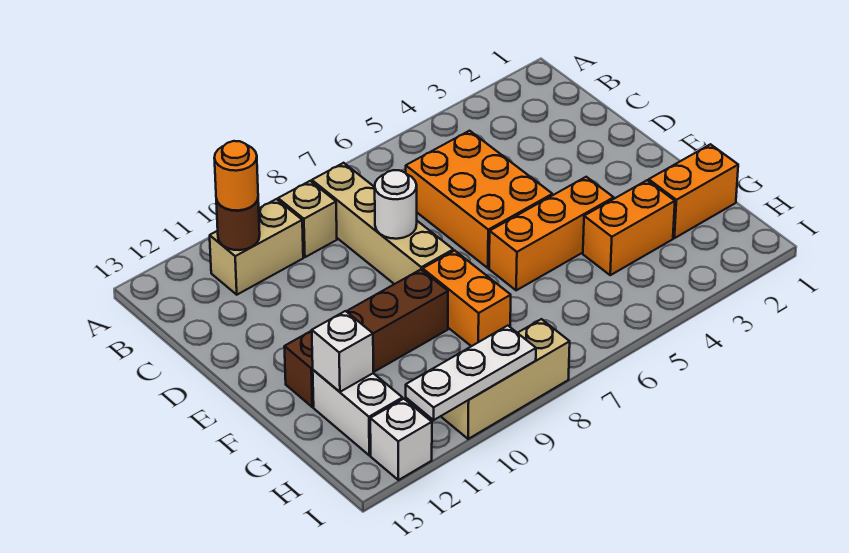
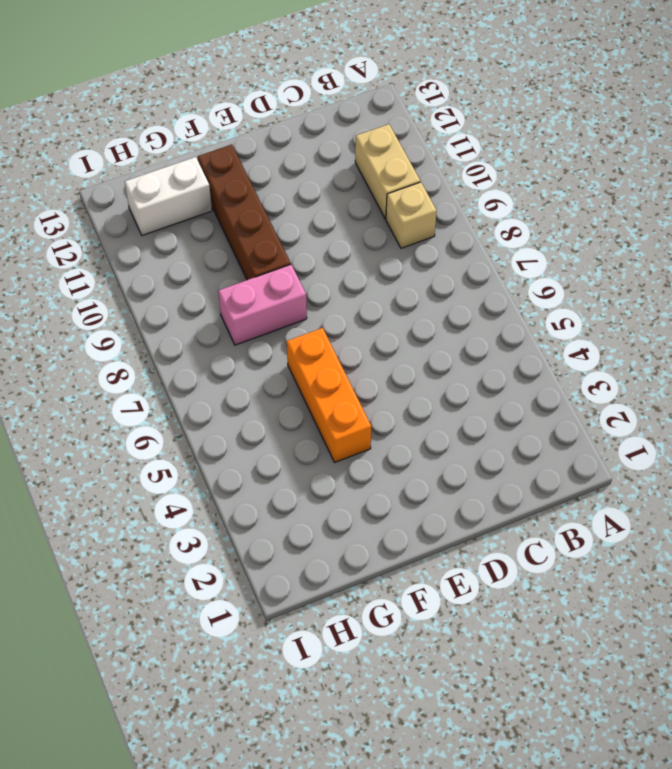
pink brick F8:G8 level 1 -> orange brick F8:G8 level 1
none -> tan brick B8:E8 level 1
none -> orange brick C5:E6 level 1
none -> orange brick G1:G2 level 1

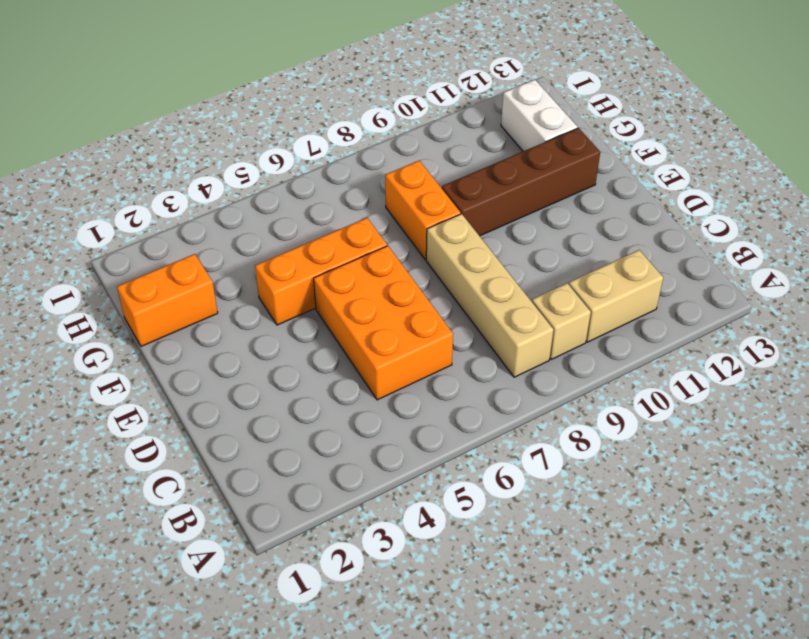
none -> orange brick G3:G4 level 1
none -> tan brick I8:I10 level 1
none -> white brick I12 level 1

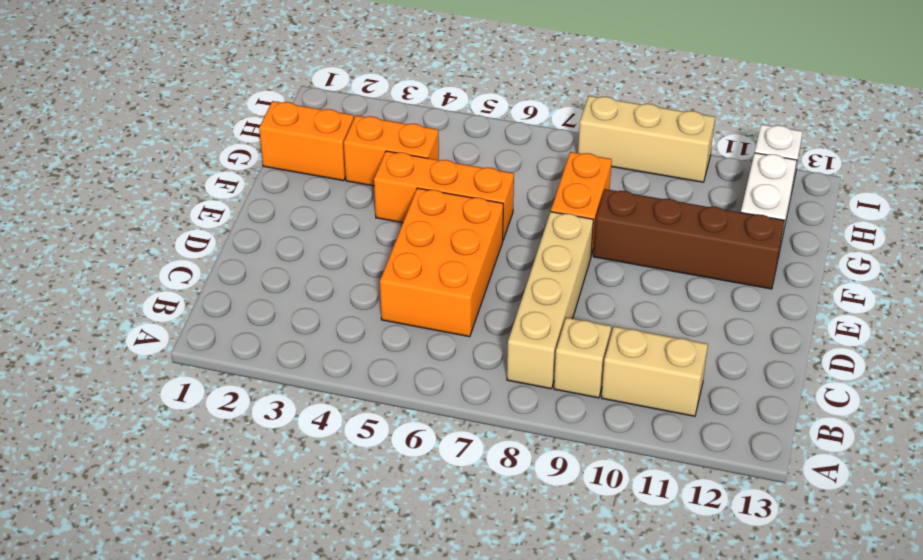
none -> brown round brick B11 level 2
none -> white round brick D8 level 2
none -> white brick G12 level 2

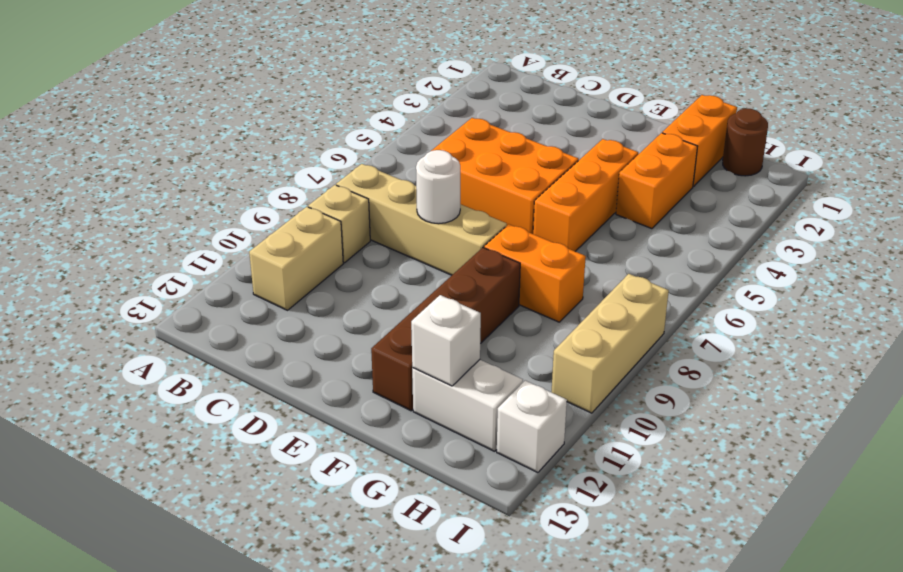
brown round brick H1 level 1 -> brown round brick B11 level 2
none -> white plate I9:I11 level 2
none -> orange round brick B11 level 3

